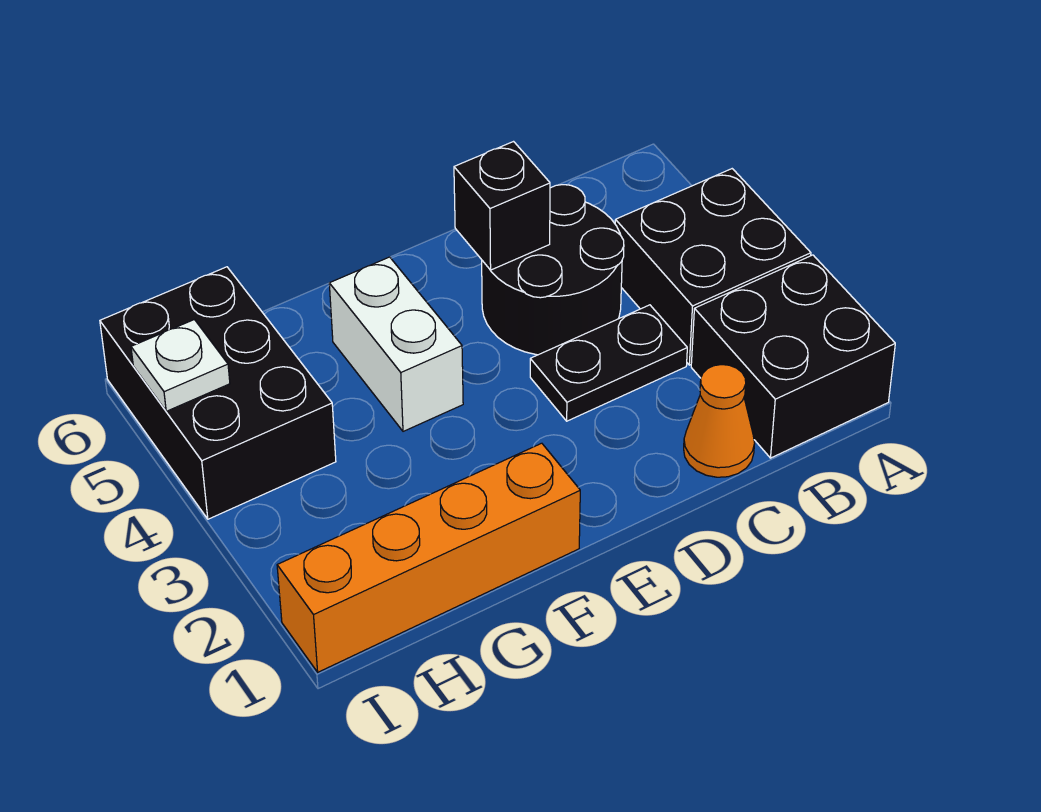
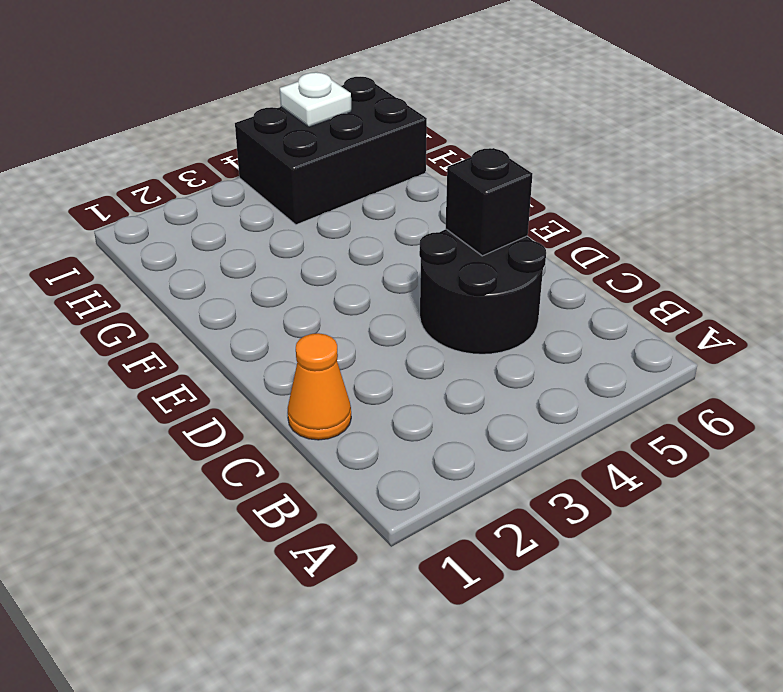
none -> black brick A1:B2 level 1
none -> black brick A3:B4 level 1

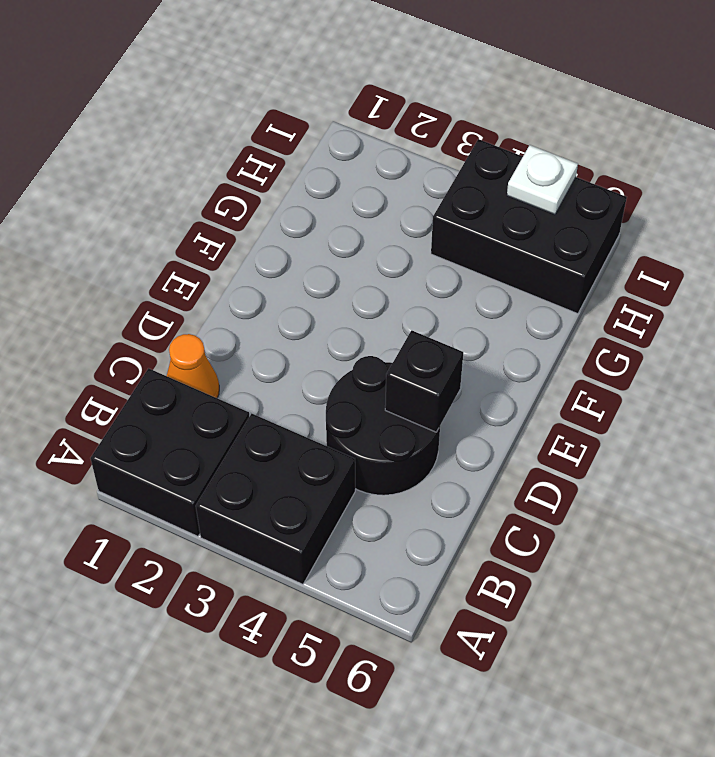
none -> black plate C3:D3 level 1
none -> orange brick F1:I1 level 1

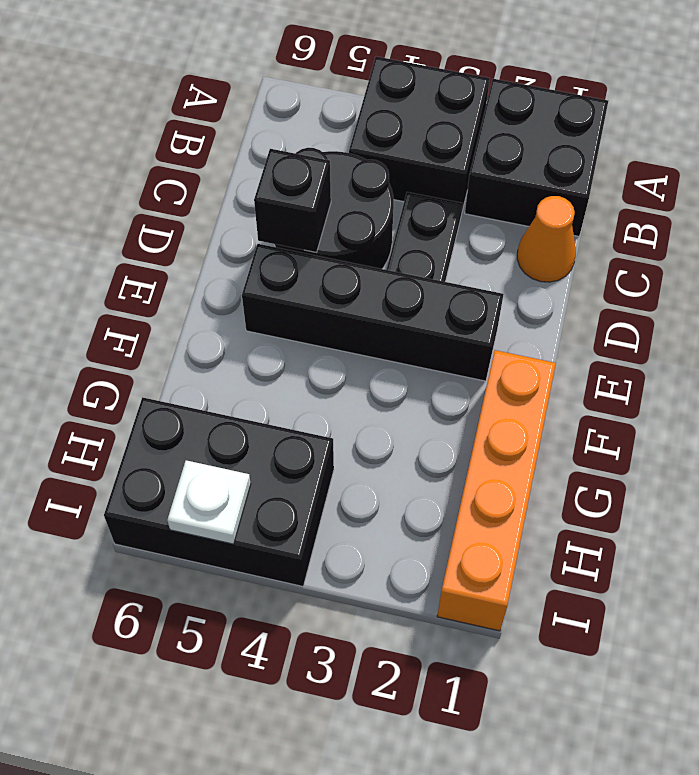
black brick E2:E5 level 1 -> none
none -> white brick F4:F5 level 1

